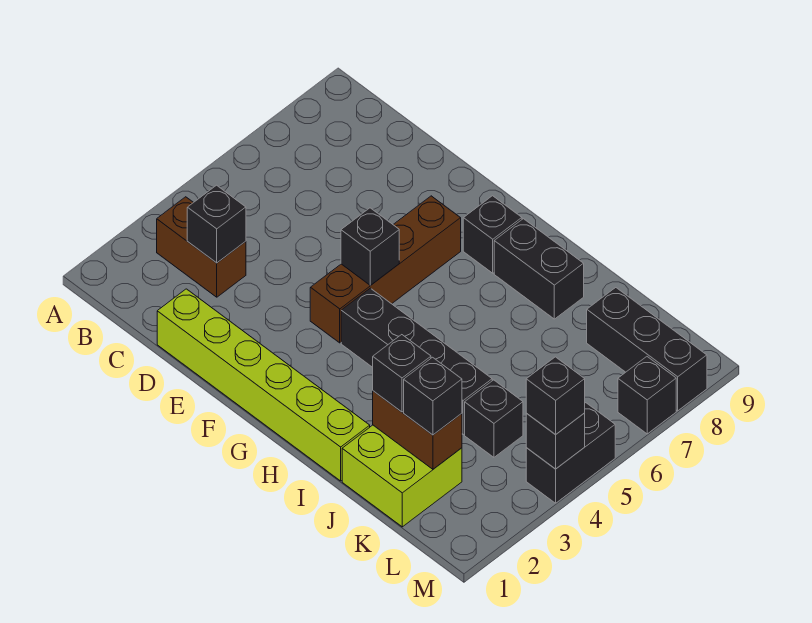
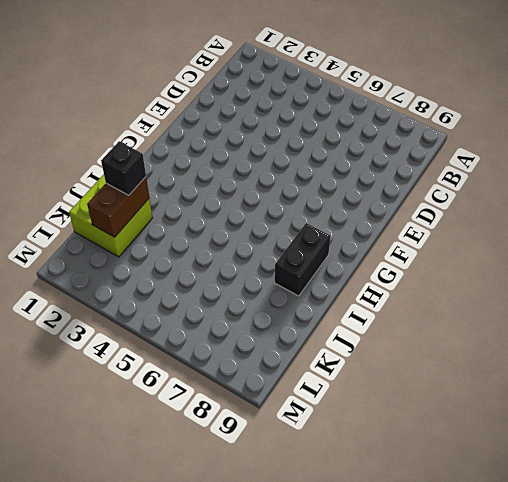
none -> brown brick B3:C3 level 1
none -> lime brick D1:I1 level 1
none -> brown brick F4:F7 level 1

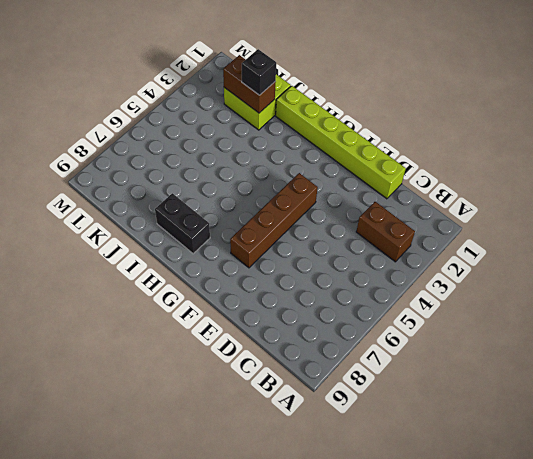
none -> black brick G4:J4 level 1
none -> black brick G8 level 1
none -> black brick K4 level 1

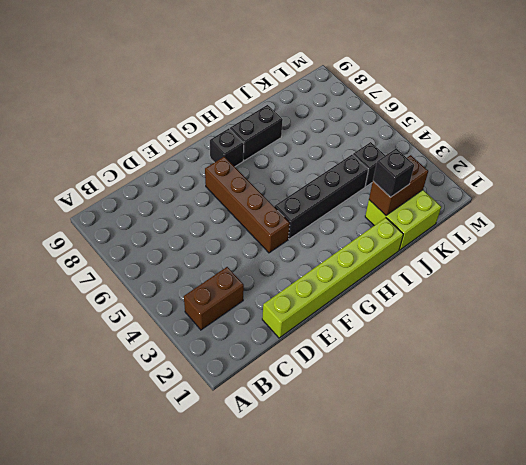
none -> black brick K8:M8 level 1
none -> black brick M4:M5 level 1
none -> black brick M7 level 1

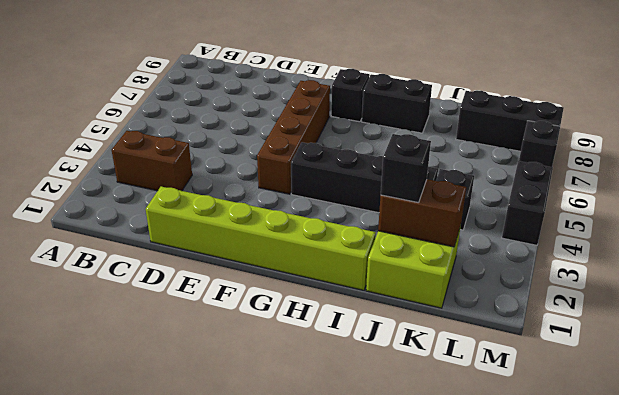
none -> black brick C3 level 2
none -> black brick F5 level 2
none -> black brick M4 level 2

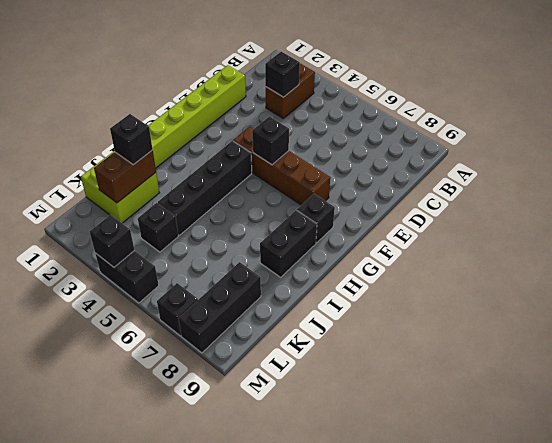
none -> black brick K2 level 3
none -> black brick M4 level 3

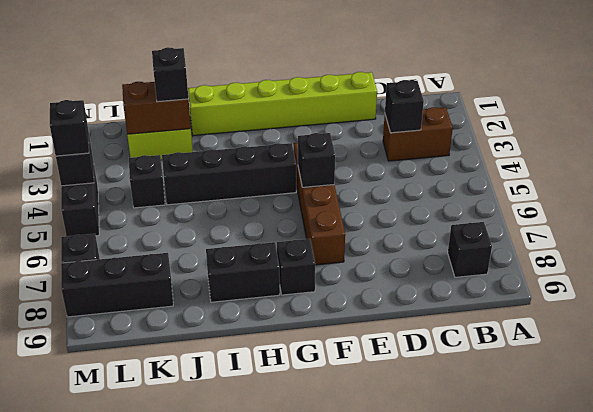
black brick B8 level 1 -> black brick K2 level 3

